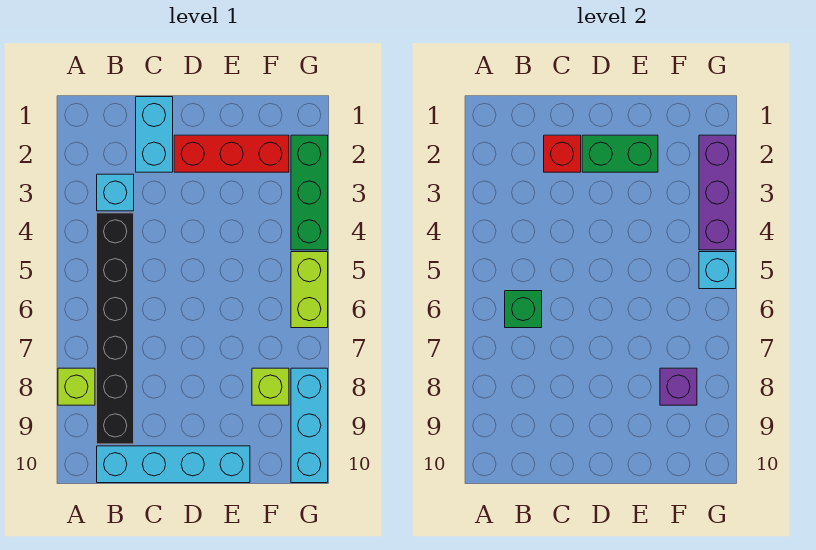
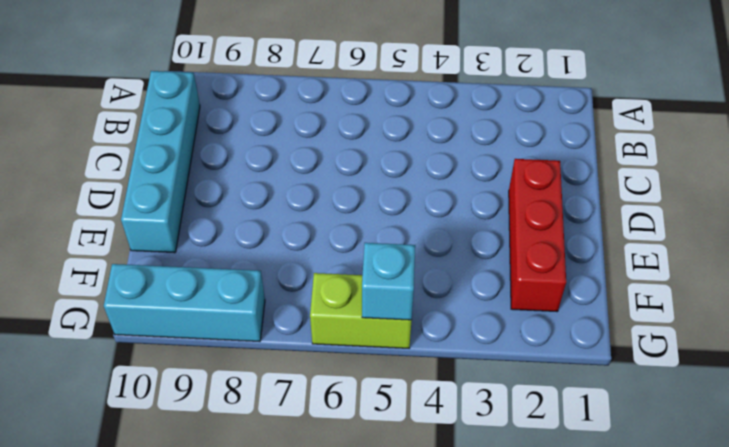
none -> lime brick A8 level 1
none -> cyan brick B3 level 1
none -> black brick B4:B9 level 1

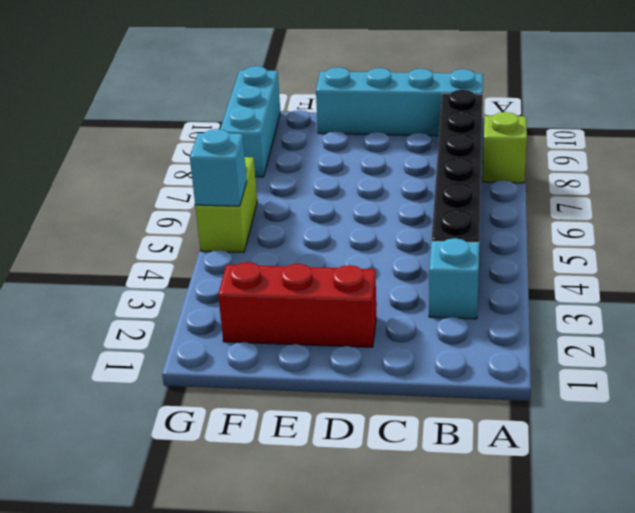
none -> cyan brick C1:C2 level 1
none -> lime brick F8 level 1
none -> green brick G2:G4 level 1

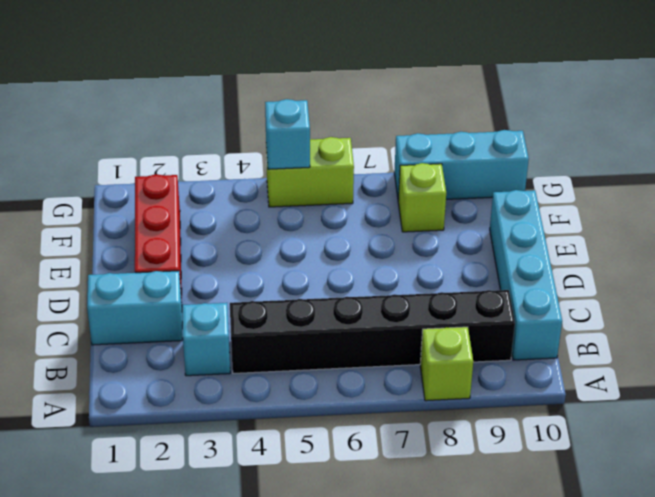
none -> green brick G2:G4 level 1
none -> green brick B6 level 2
none -> red brick C2 level 2

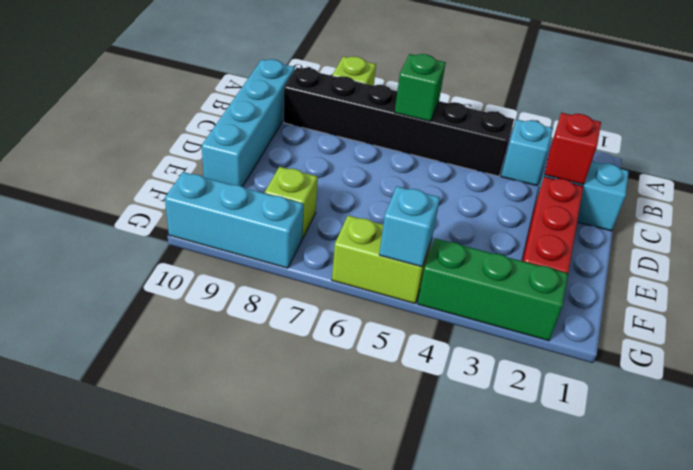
none -> green brick D2:E2 level 2
none -> purple brick F8 level 2
none -> purple brick G2:G4 level 2

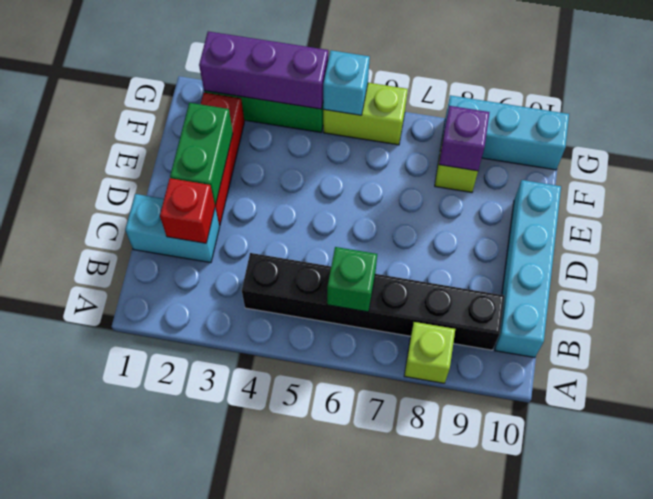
none -> cyan brick B3 level 1

